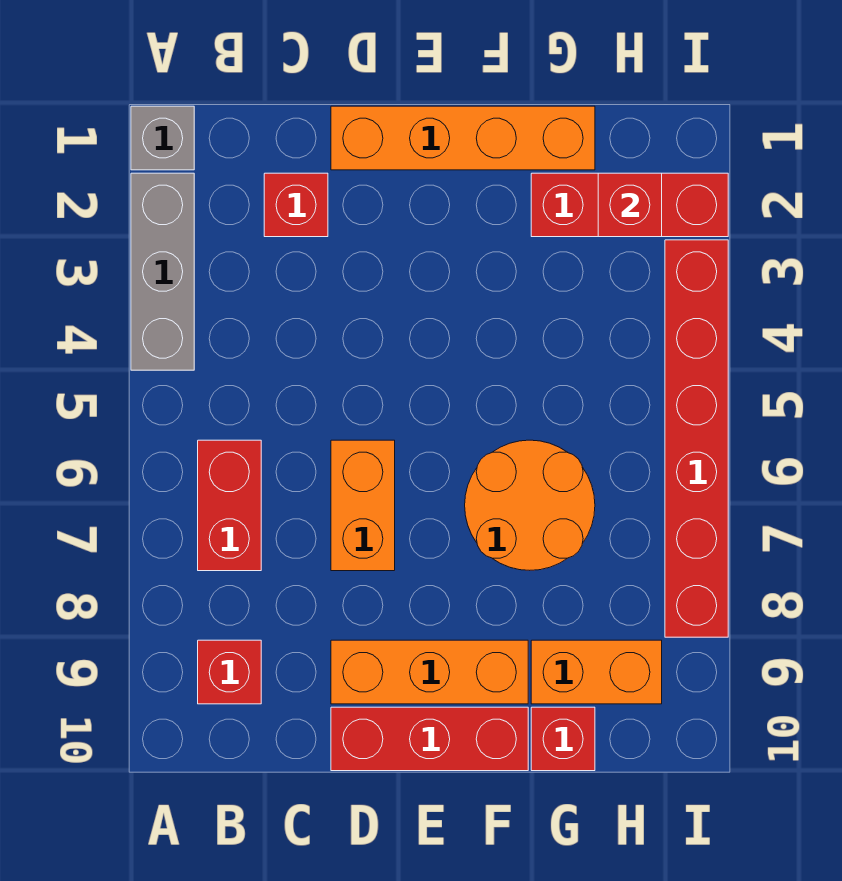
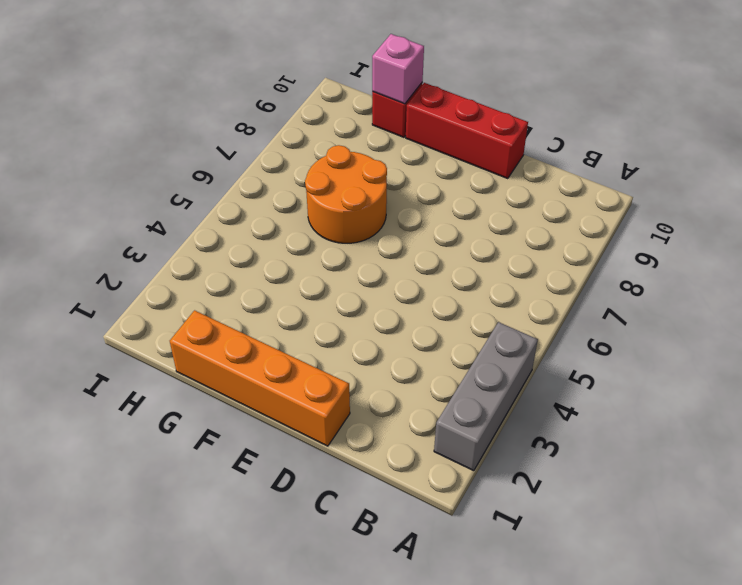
pink brick G10 level 2 -> none
none -> grey brick A1 level 1
none -> red brick B6:B7 level 1
none -> red brick B9 level 1

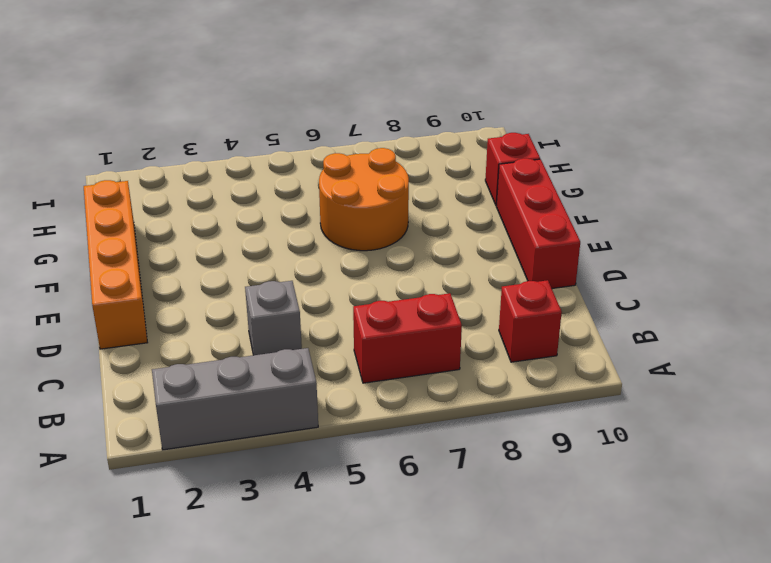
grey brick C4 level 1 -> grey brick A1 level 1
none -> red brick C2 level 1
none -> orange brick D6:D7 level 1
none -> orange brick D9:F9 level 1

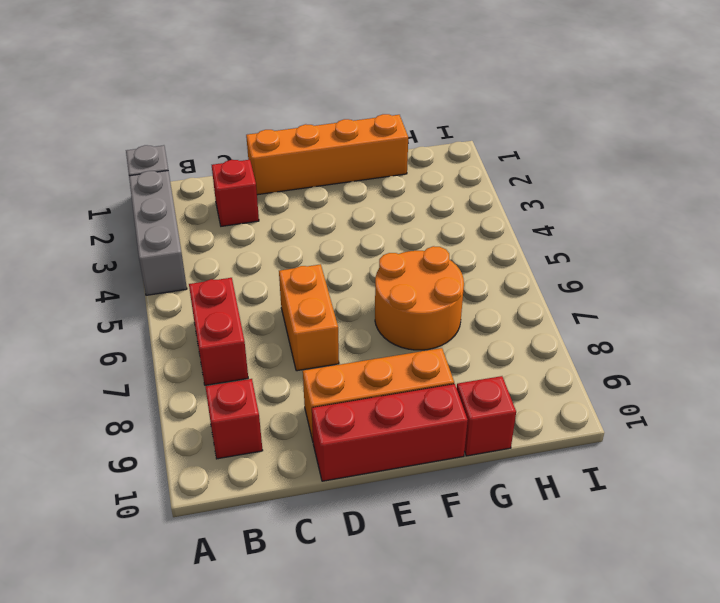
none -> red brick G2:I2 level 1
none -> orange brick G9:H9 level 1
none -> red brick I3:I8 level 1

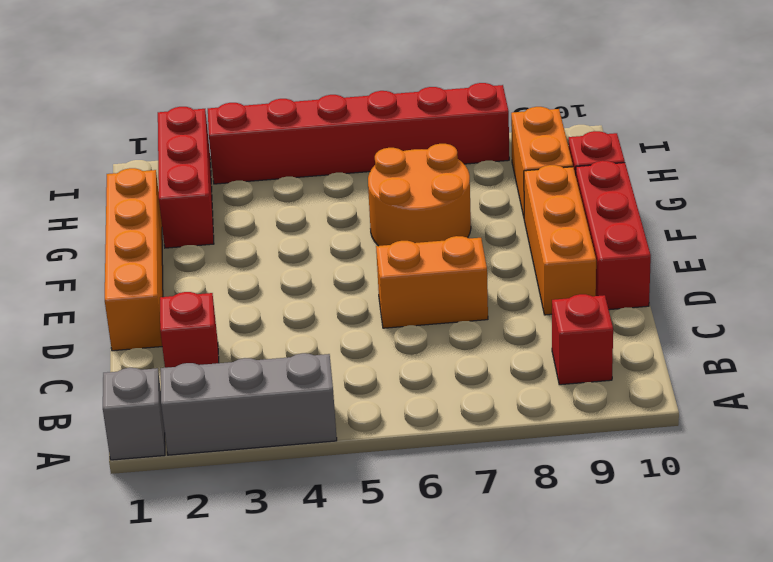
none -> red brick B6:B7 level 1
none -> red brick H2 level 2

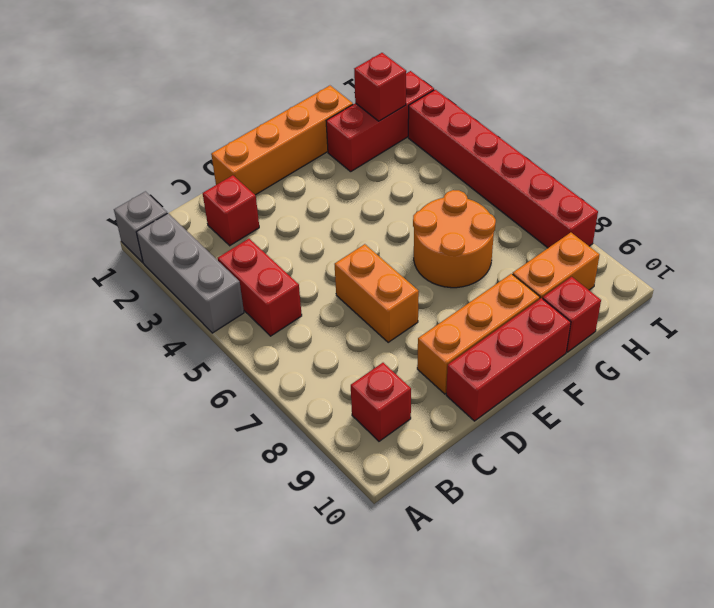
red brick B4:B5 level 1 -> red brick B6:B7 level 1

